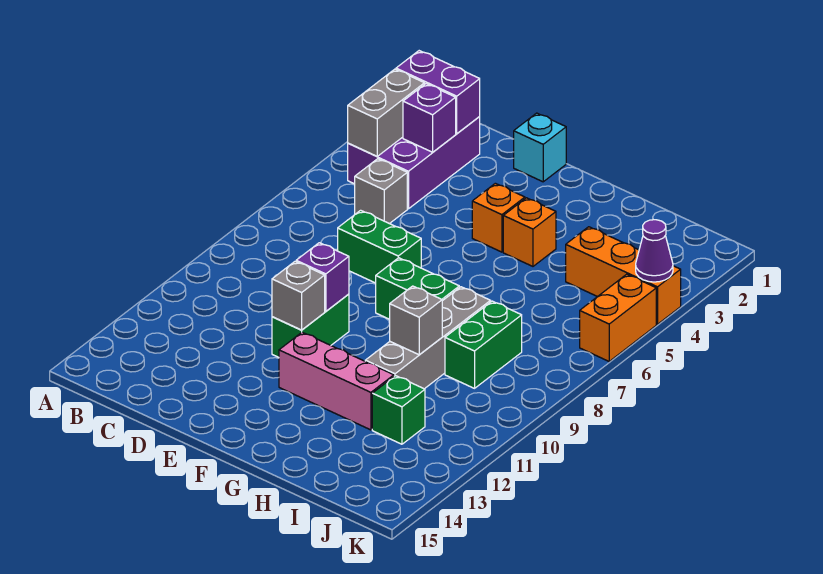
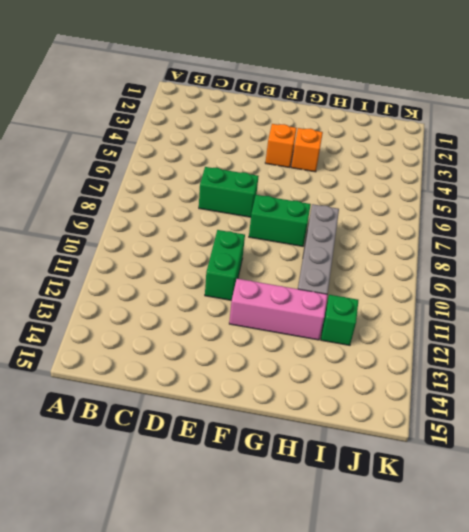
none -> purple brick B2:C4 level 1
none -> grey brick C5 level 1
none -> cyan brick E1 level 1

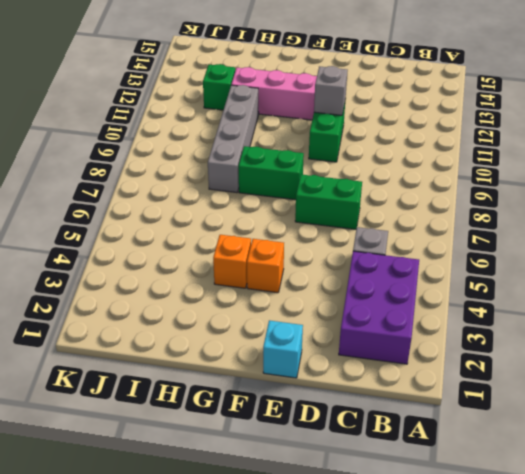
none -> orange brick I4:K4 level 1
none -> green brick I8:I9 level 1
none -> orange brick K5:K6 level 1

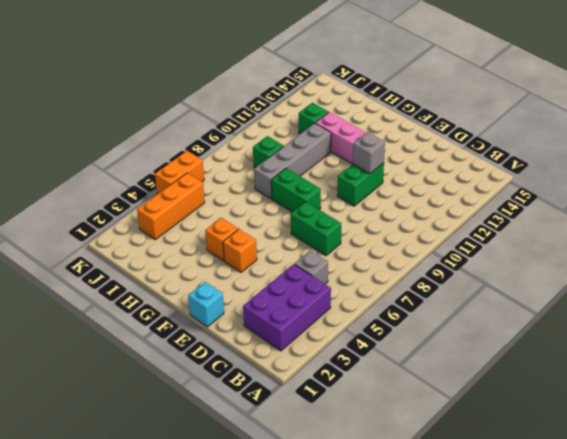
green brick I9 level 1 -> green brick I8:I9 level 1
orange brick J3:J5 level 1 -> orange brick I4:K4 level 1
none -> purple brick B2:C2 level 2
none -> grey brick B3:B4 level 2
none -> purple brick C3 level 2

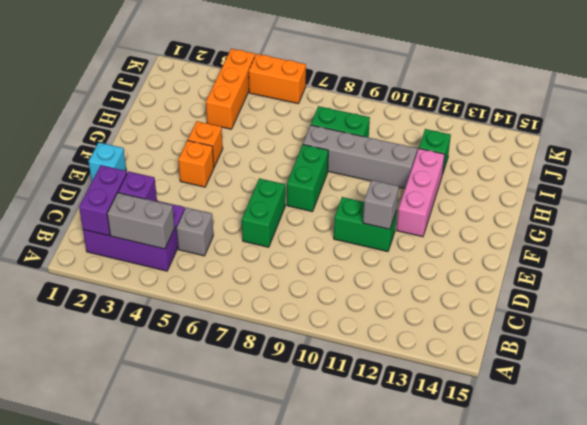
none -> purple brick E10 level 2
none -> grey brick H10 level 2
none -> purple cone K4 level 2

